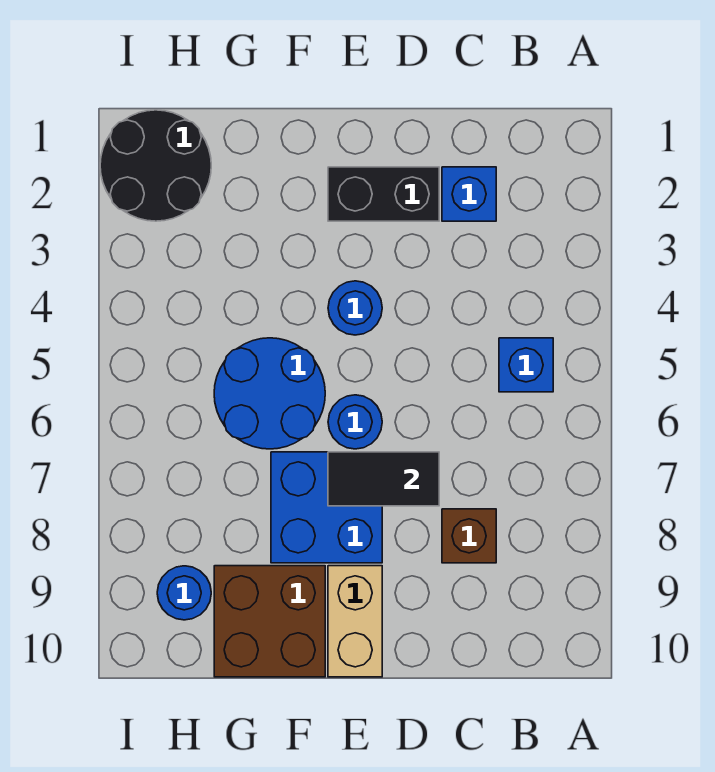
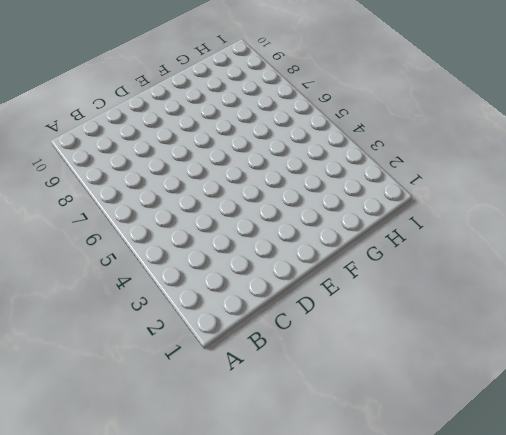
none -> blue brick B5 level 1
none -> blue brick C2 level 1
none -> brown brick C8 level 1

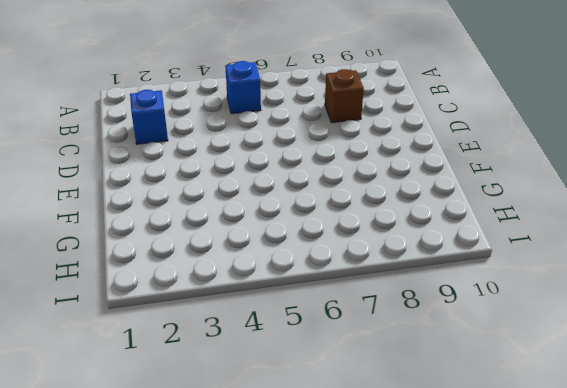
none -> black brick D2:E2 level 1
none -> blue round brick E4 level 1
none -> blue round brick E6 level 1

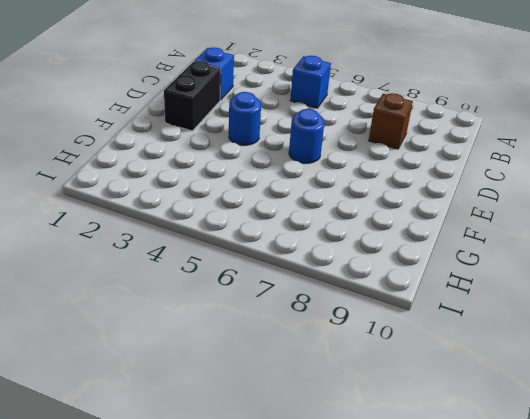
none -> blue brick E7:F8 level 1
none -> tan brick E9:E10 level 1
none -> blue round brick F5:G6 level 1

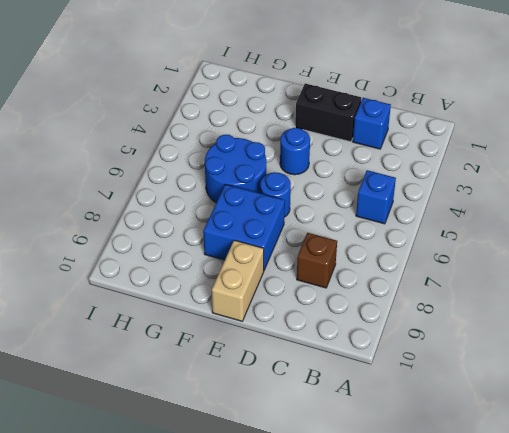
none -> brown brick F9:G10 level 1
none -> black round brick H1:I2 level 1
none -> blue round brick H9 level 1

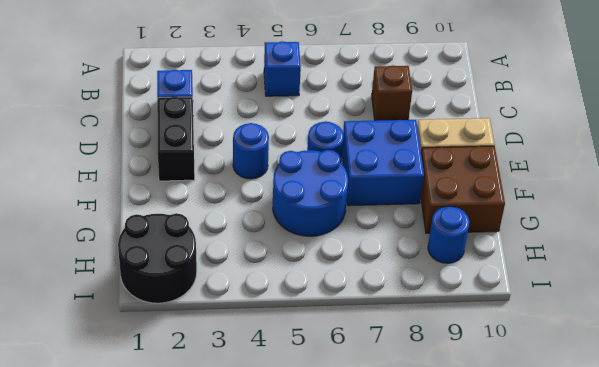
none -> black tile D7:E7 level 2

